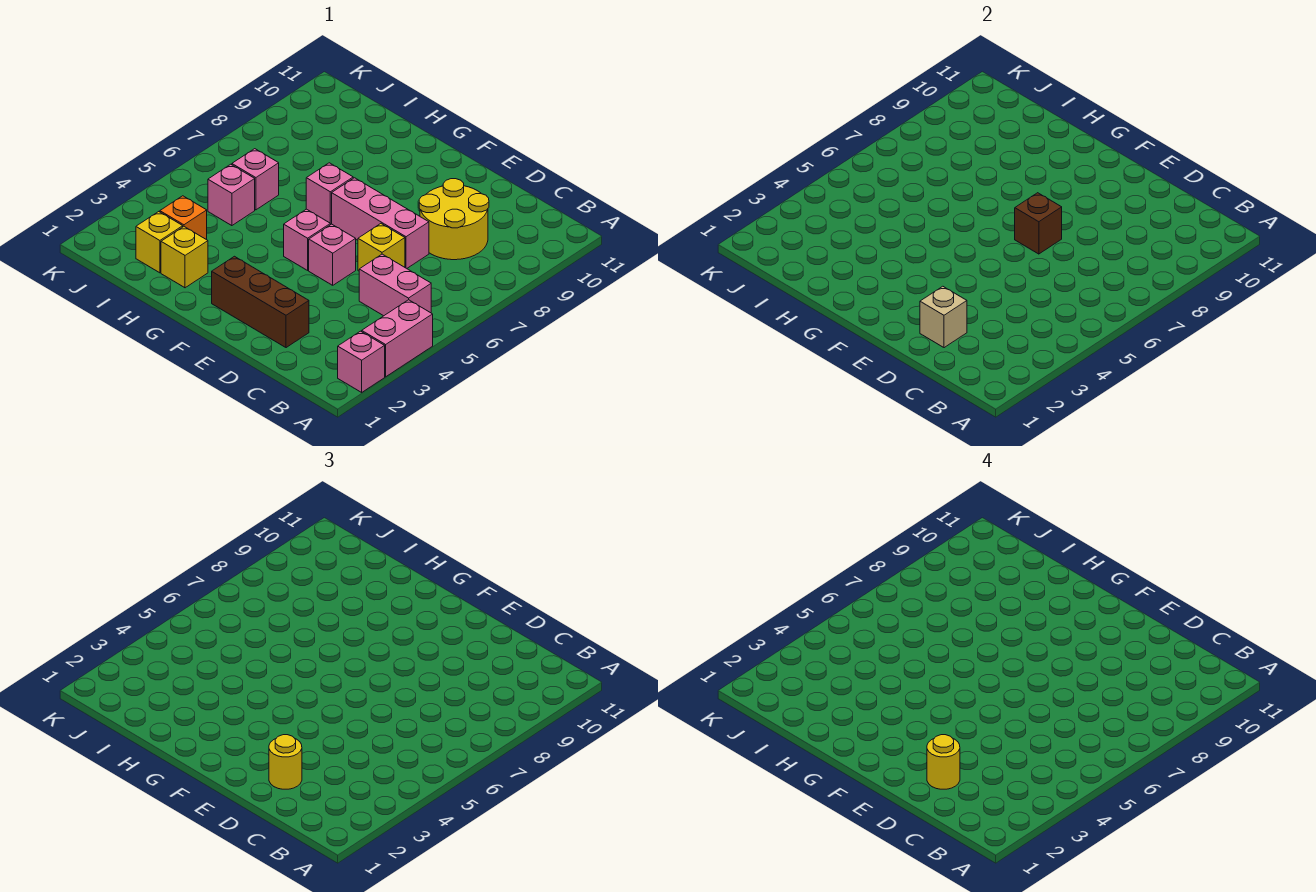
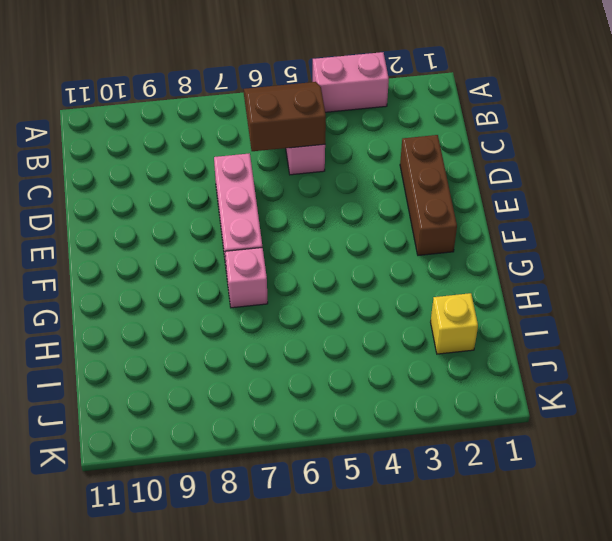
brown slope B5:C6 level 2 top C -> none
none -> pink brick A2 level 1
none -> yellow round brick C8:D9 level 1
none -> yellow brick D6 level 1

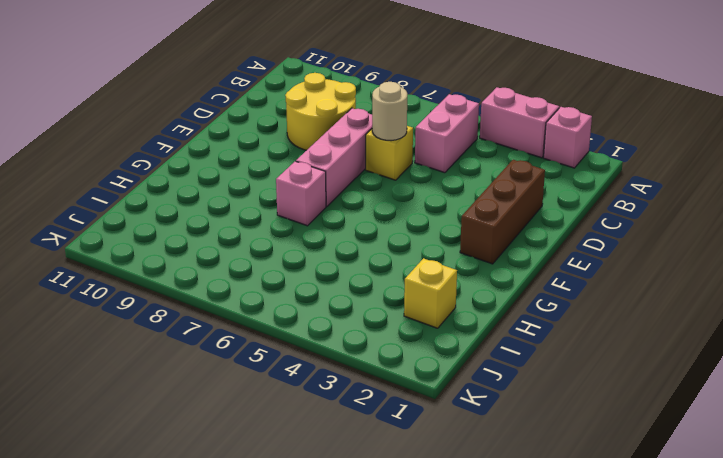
tan round brick D6 level 2 -> none
none -> pink brick E5 level 1
none -> pink brick F5 level 1
none -> yellow brick H2 level 1

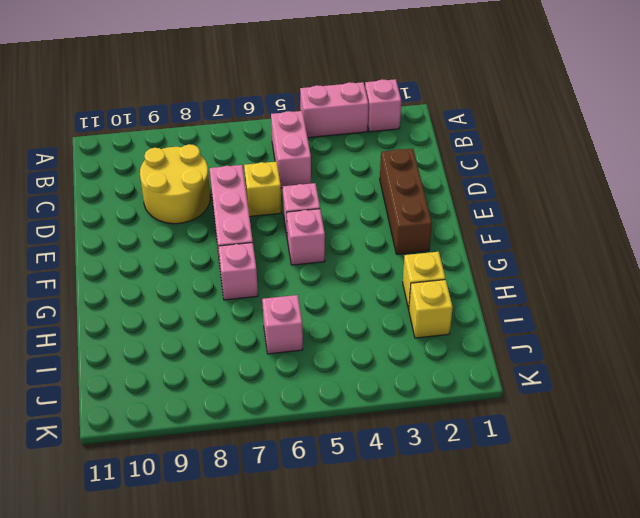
none -> orange brick I3 level 1
none -> pink brick I5 level 1
none -> tan brick D2 level 2

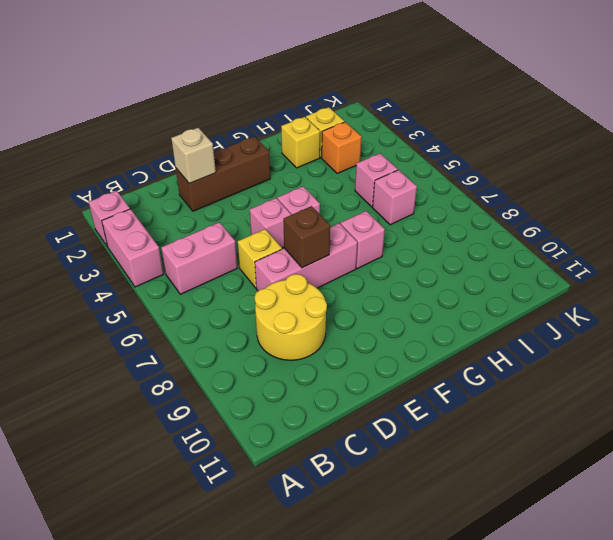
none -> yellow round brick D2 level 3
none -> yellow round brick D2 level 4

